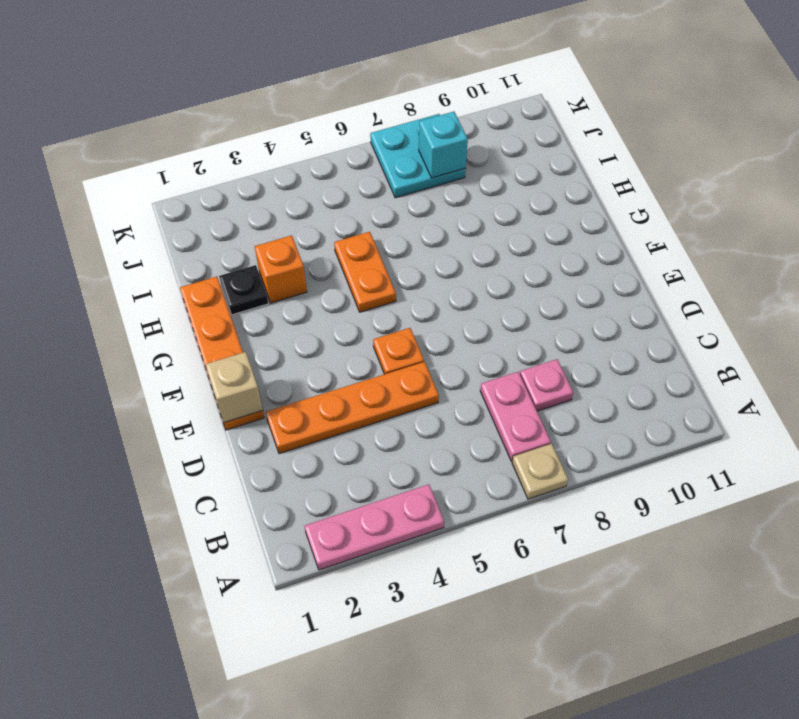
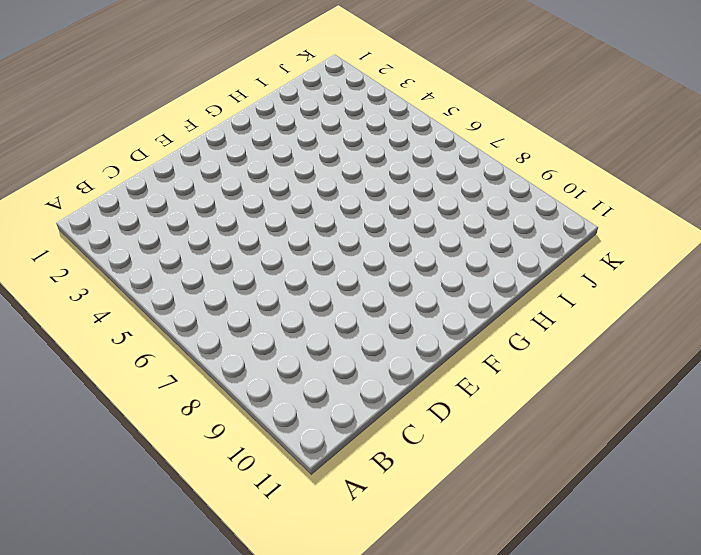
none -> pink plate A2:A4 level 1
none -> tan plate A7 level 1
none -> pink plate B7:C7 level 1

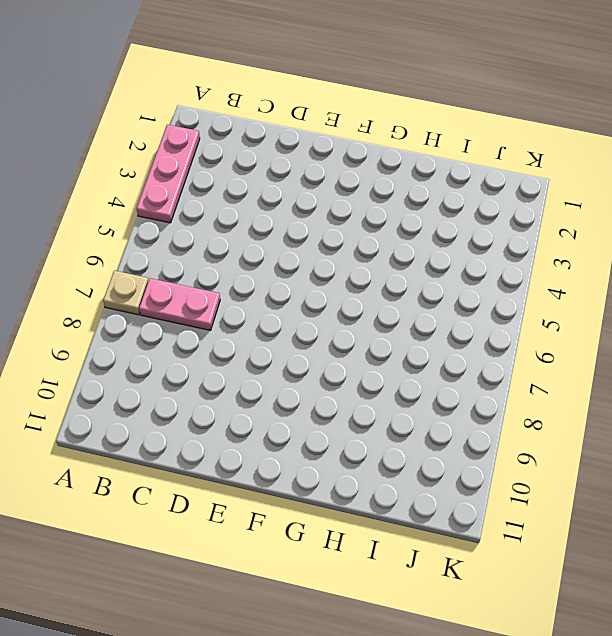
none -> pink plate C8 level 1
none -> orange plate D2:D5 level 1
none -> orange plate E1:H1 level 1

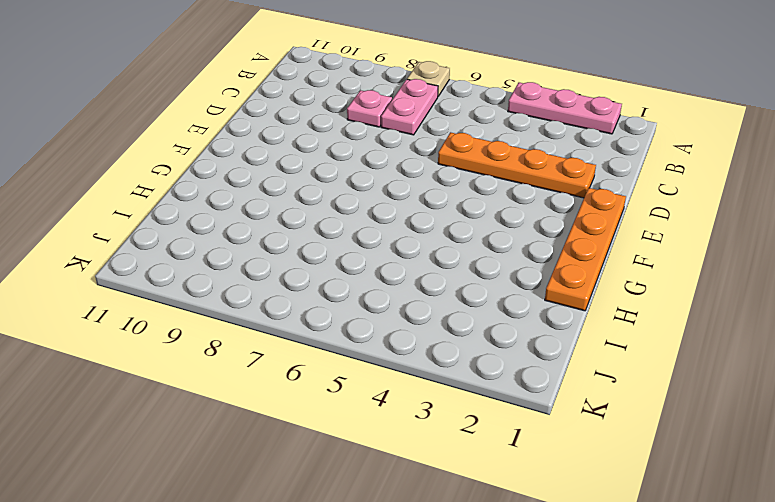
none -> orange plate E5 level 1
none -> orange plate G5:H5 level 1
none -> black plate H2 level 1

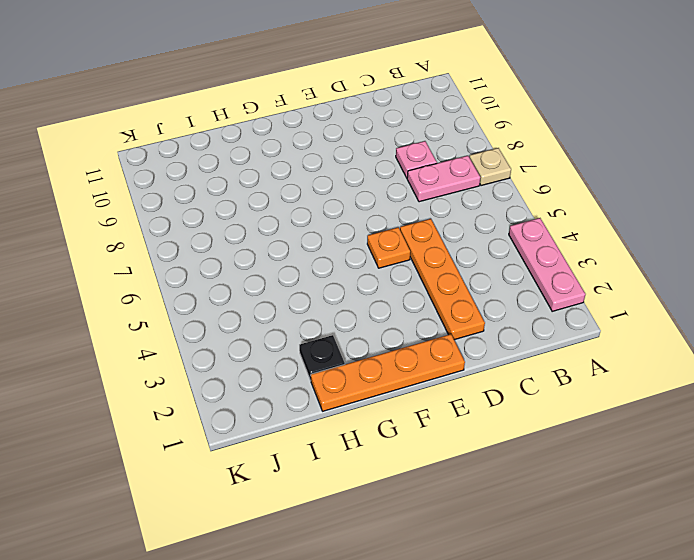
none -> orange plate G5:H5 level 1
none -> orange brick H3 level 1
none -> cyan plate J7:K8 level 1

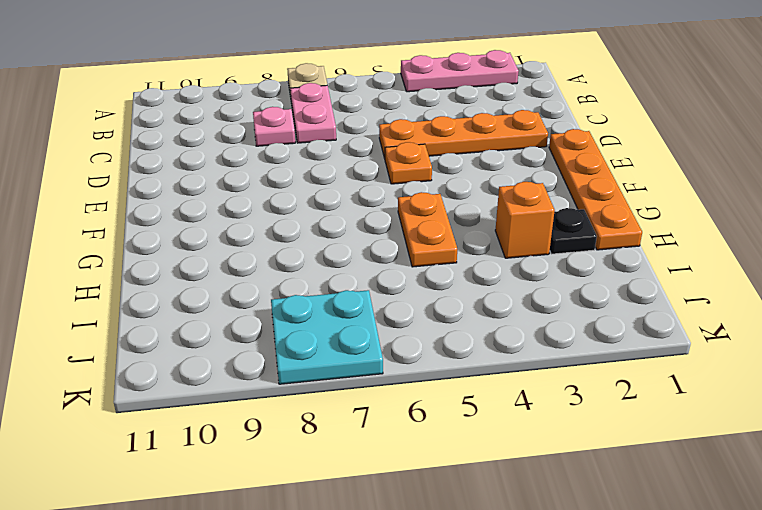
none -> tan brick E1 level 2
none -> cyan brick J8 level 2

